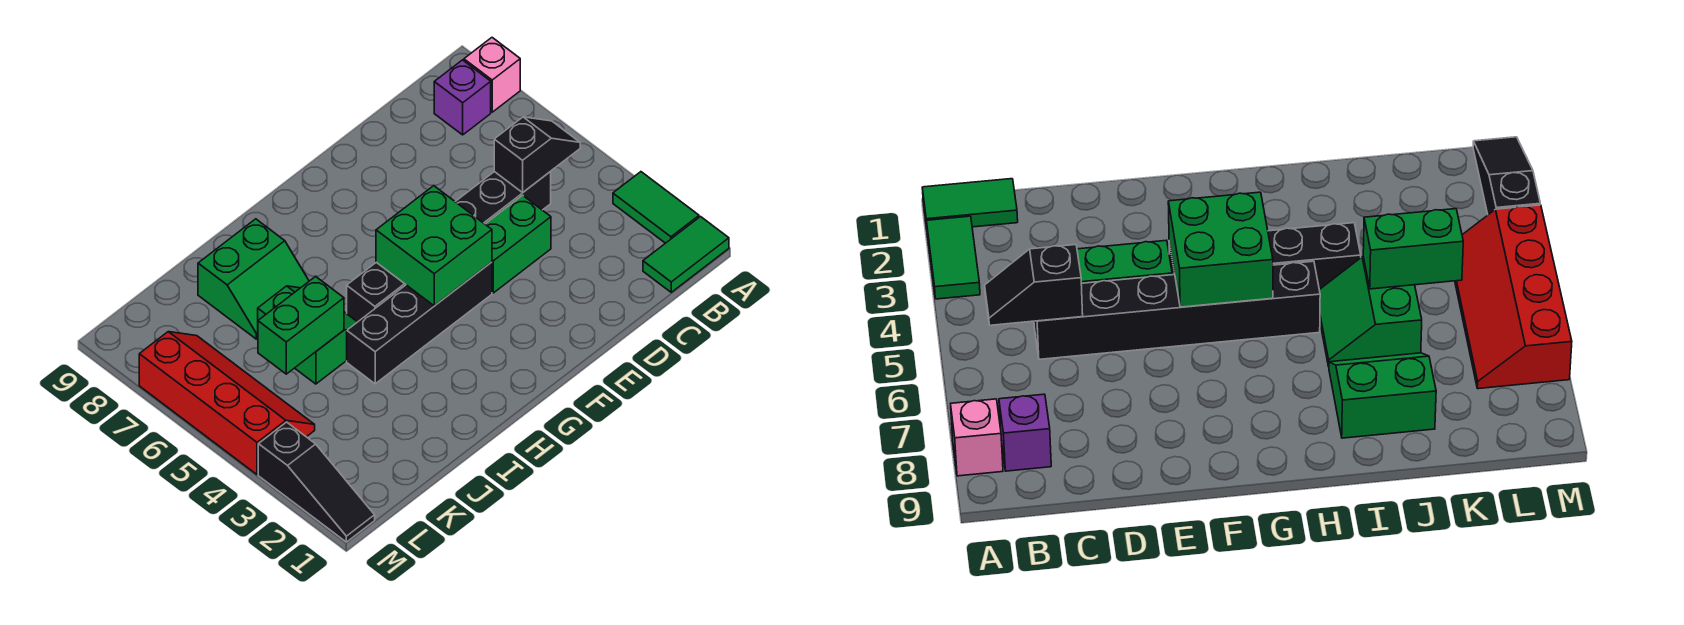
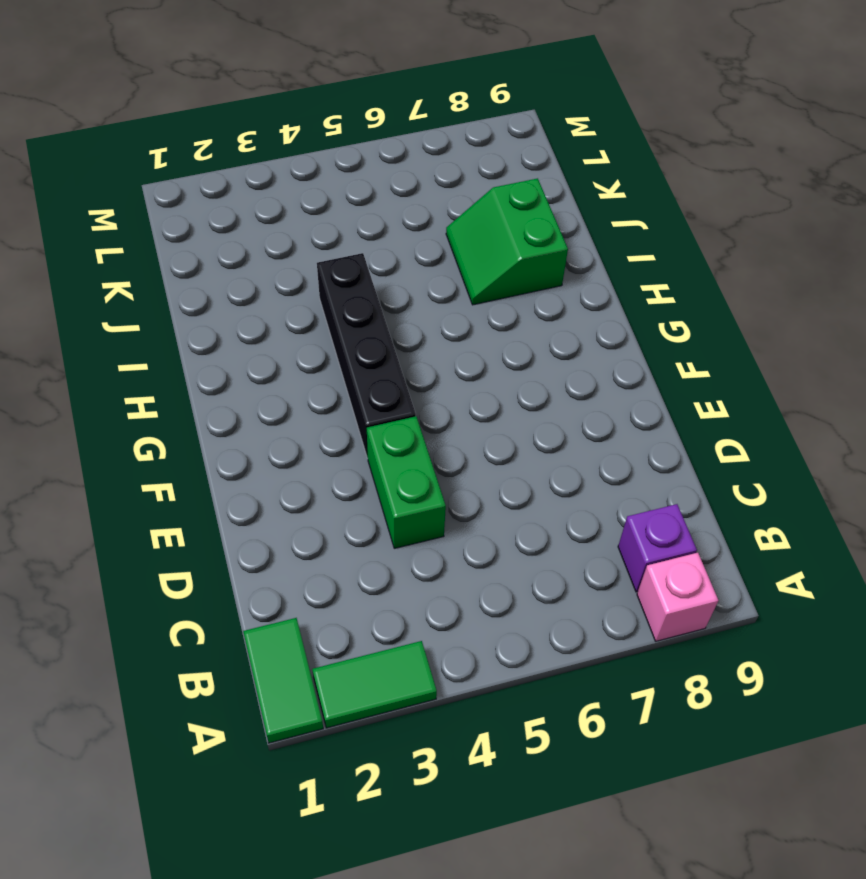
none -> black brick C5:H5 level 1
none -> green slope I5:J6 level 1 top J
none -> red slope L4:M7 level 1 top M

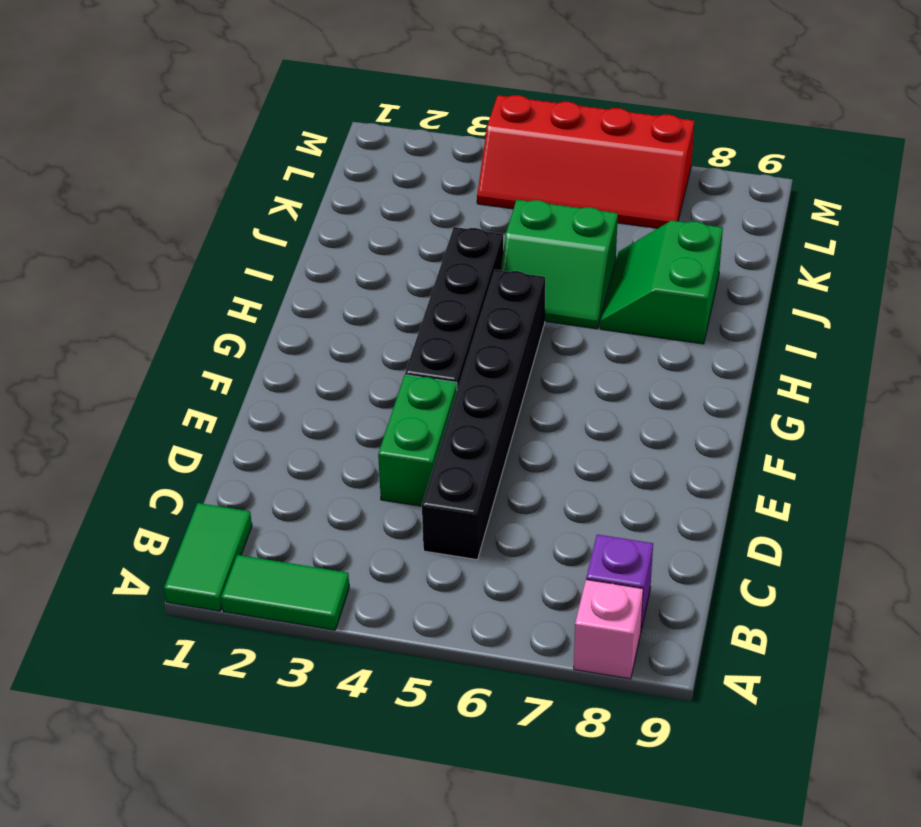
none -> black slope M1:M3 level 1 top 3
none -> black slope B5:C5 level 2 top C
none -> green brick F4:G5 level 2

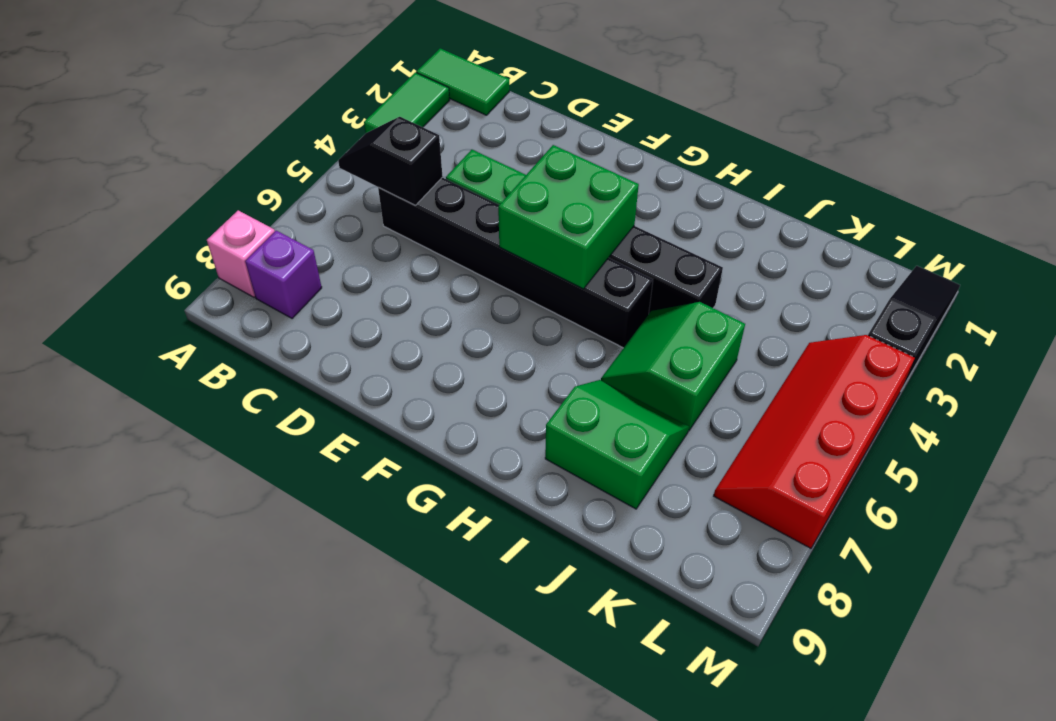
none -> green brick J5:K5 level 2

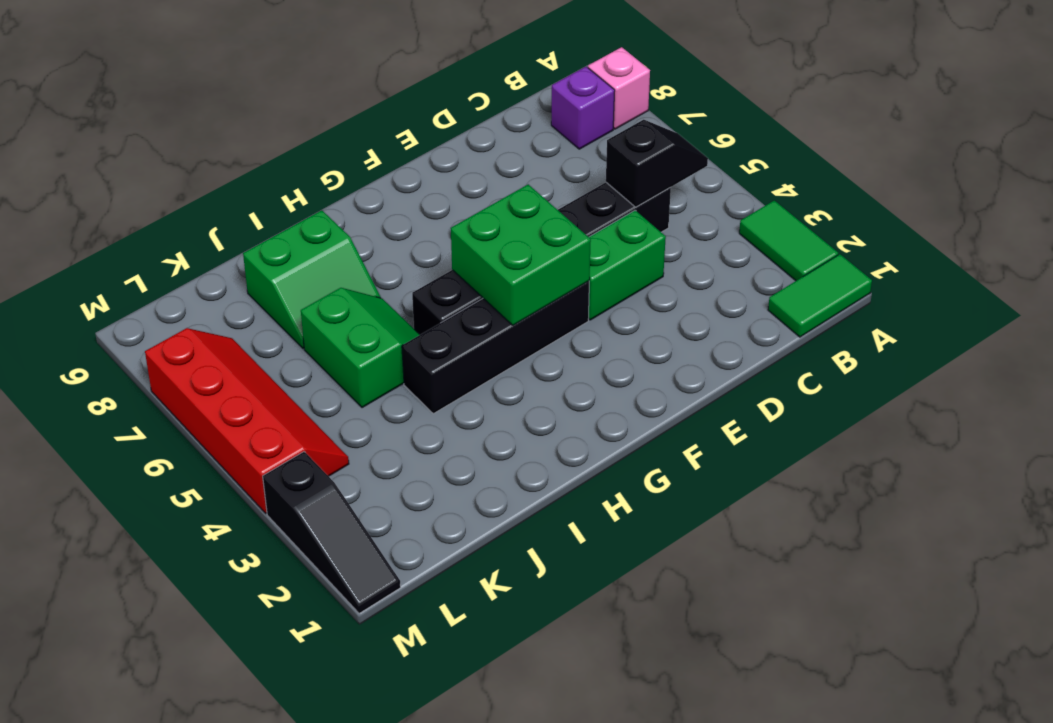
none -> green brick J5:K5 level 2

